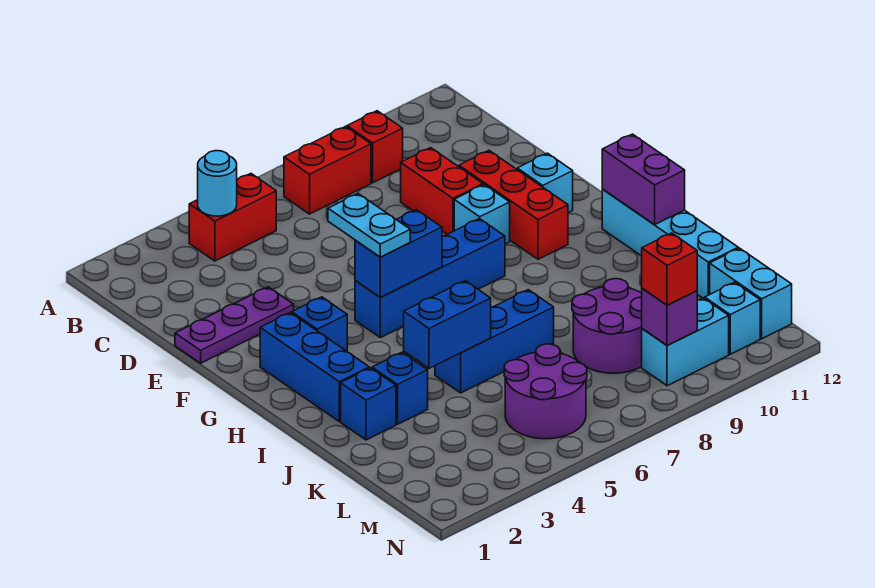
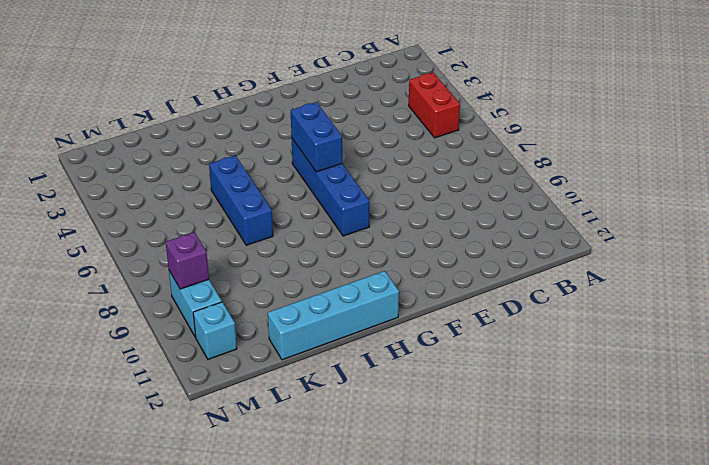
none -> red brick B7:B8 level 1
none -> red brick B9 level 1
none -> red brick D9:E9 level 1

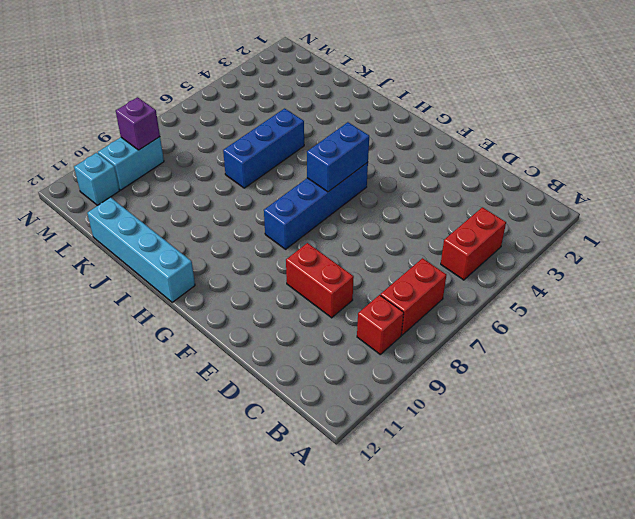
none -> purple plate E1:E3 level 1
none -> red brick E10:G10 level 1
none -> cyan brick F9 level 1

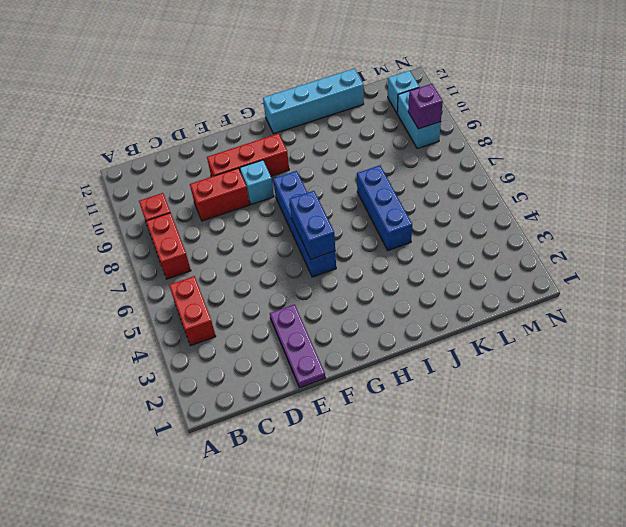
none -> cyan brick F11 level 1
none -> blue brick G2:I2 level 1
none -> blue brick G3 level 1

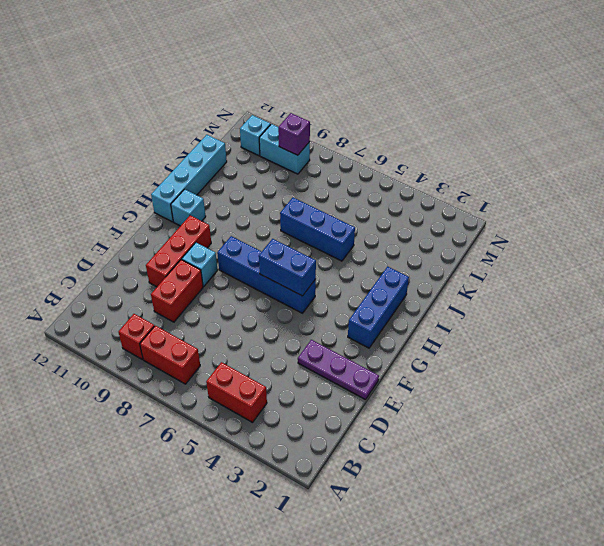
cyan brick H11 level 1 -> cyan brick F11 level 1
none -> blue brick G3 level 1
none -> blue brick J2 level 1
none -> blue brick J3 level 1

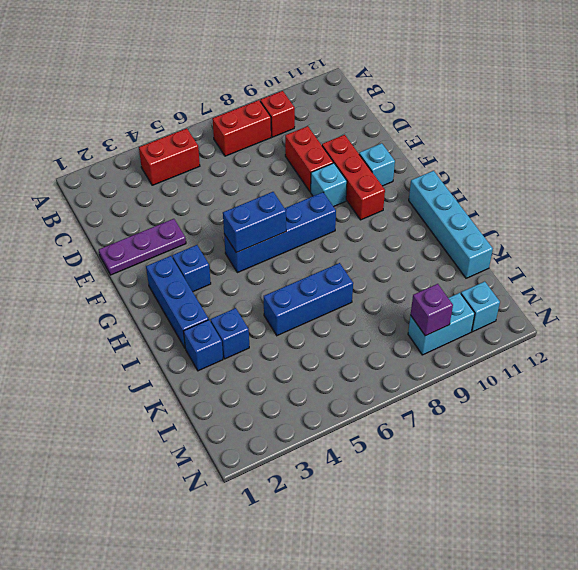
none -> purple round brick K8:L9 level 1
none -> purple round brick L5:M6 level 1
none -> cyan brick L12:M12 level 1

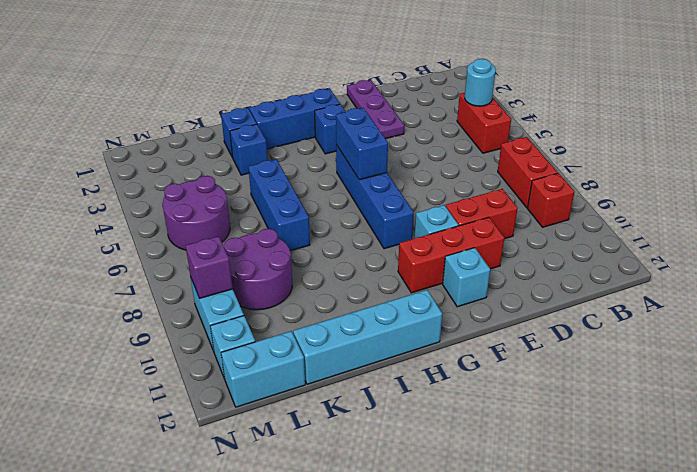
none -> purple brick H12:I12 level 2
none -> blue brick J4:J5 level 2
none -> cyan plate F5:G5 level 3

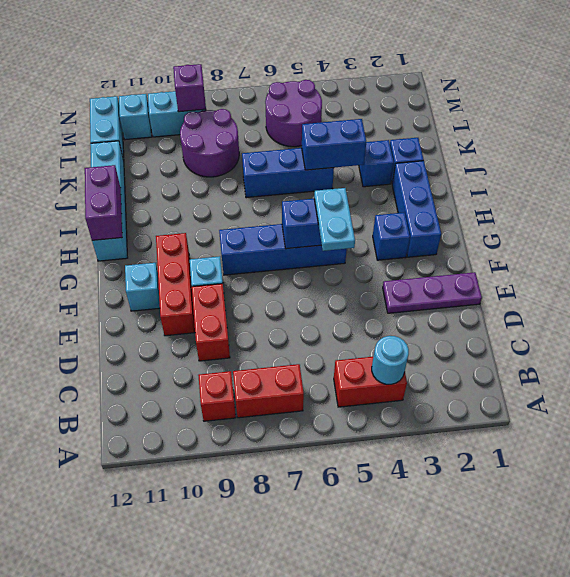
none -> red brick M9 level 3

